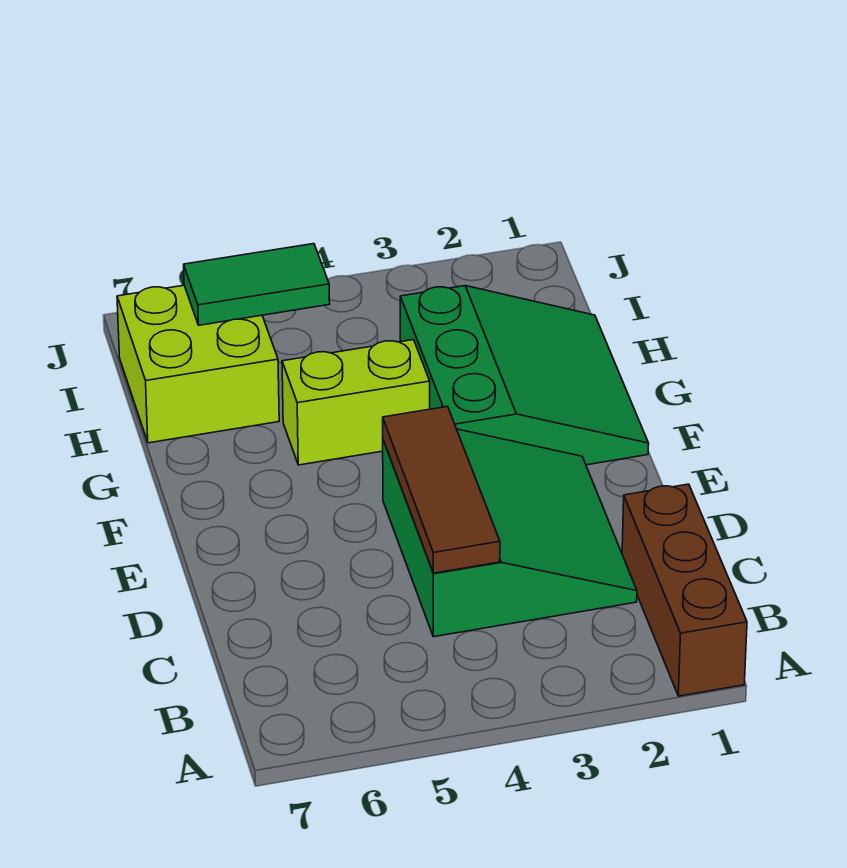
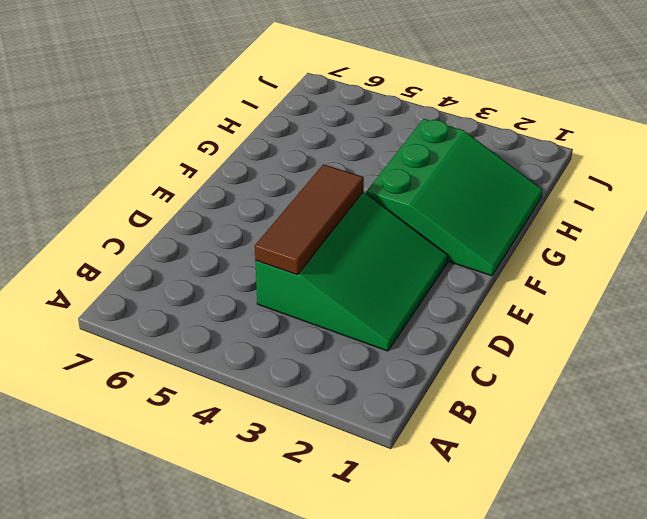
none -> brown brick A1:C1 level 1
none -> lime brick G4:G5 level 1

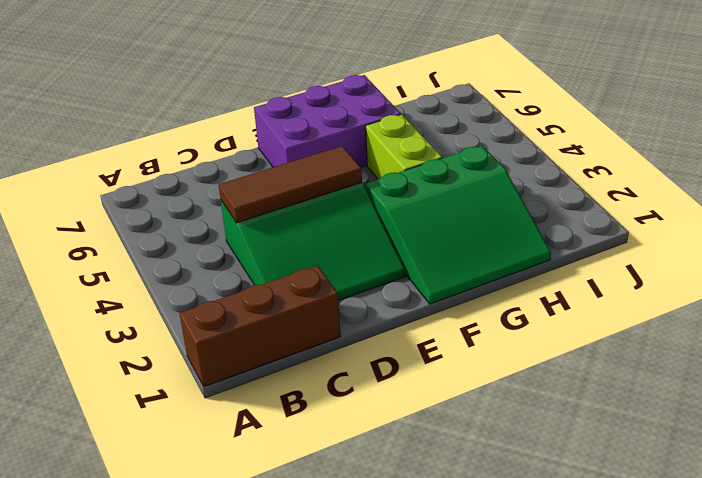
purple brick E6:G7 level 1 -> none
none -> lime brick H6:I7 level 1
none -> green tile I5:I6 level 2

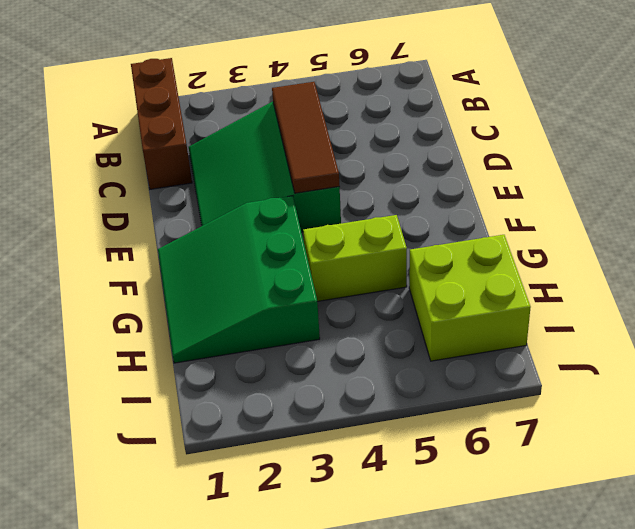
none -> green tile I5:I6 level 2

